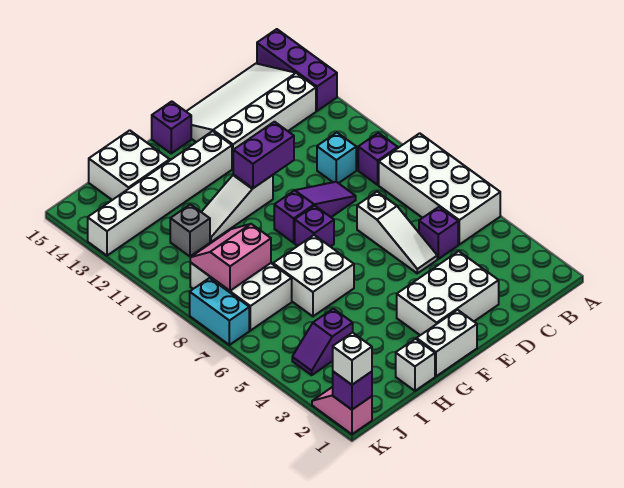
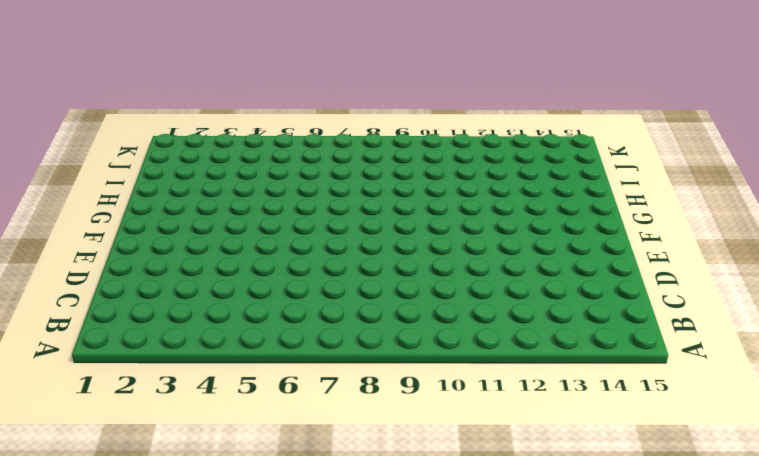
none -> white brick A5:B8 level 1
none -> purple brick A13:A15 level 1
none -> purple brick B9 level 1

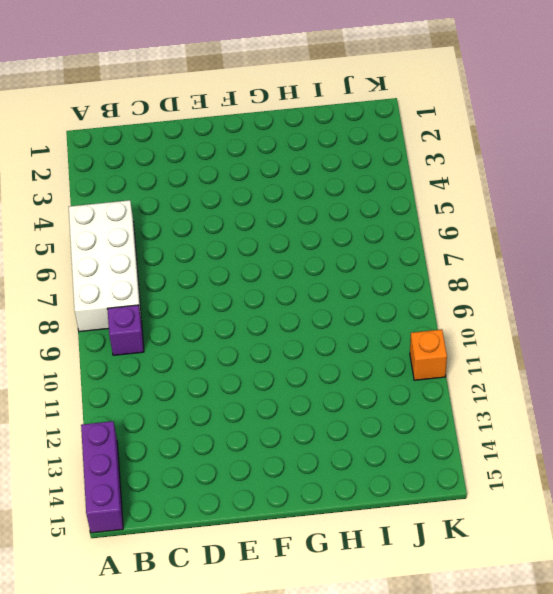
orange brick K11 level 1 -> none
none -> white slope B13:E15 level 1 top 13
none -> purple brick C5 level 1
none -> cyan brick C10 level 1

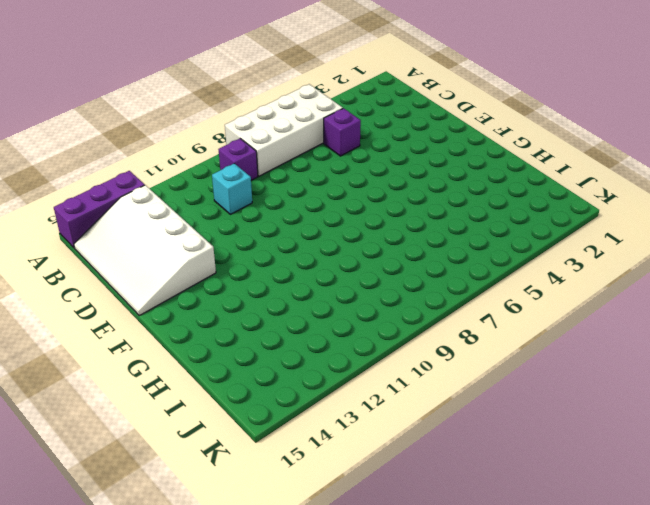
none -> white brick D2:F3 level 1
none -> white slope D5:D7 level 1 top 7
none -> purple slope D9:F9 level 1 top F

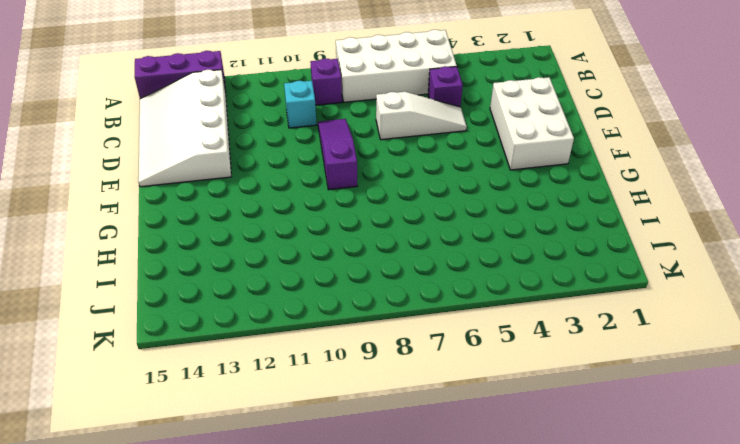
none -> white brick F1:G1 level 1
none -> purple brick F8 level 1
none -> white slope F11:H11 level 1 top F

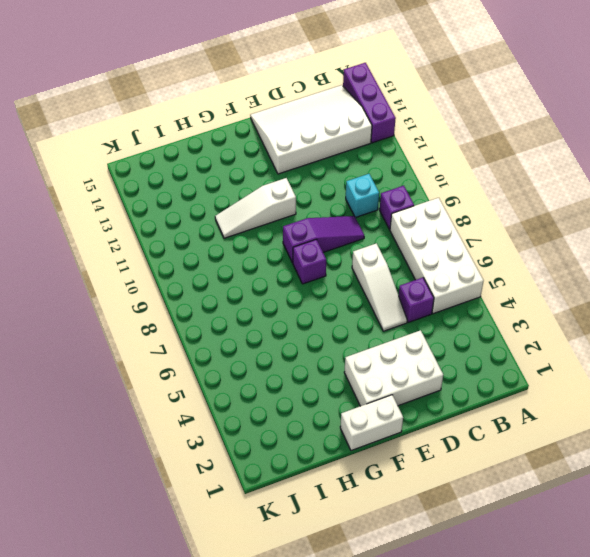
none -> white brick F13:K13 level 1
none -> purple brick F15 level 1
none -> white brick G6:H7 level 1

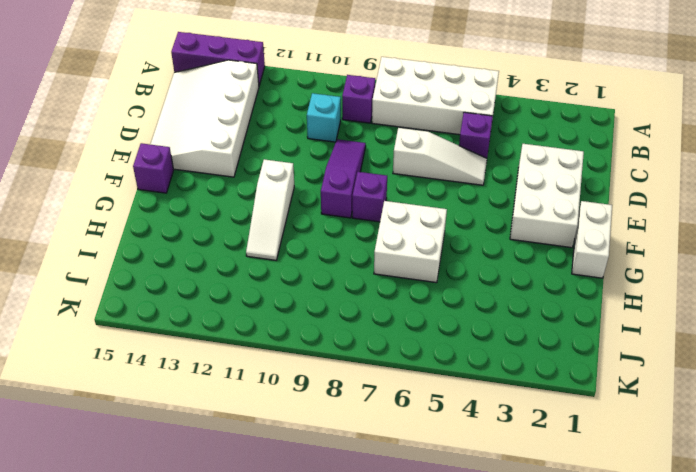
none -> white brick F13:K13 level 1
none -> white brick H1 level 1
none -> white brick H14:I15 level 1

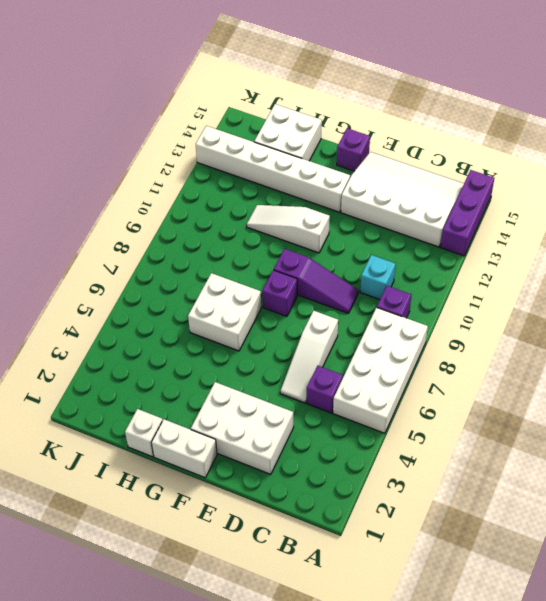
none -> purple slope I4:J4 level 1 top I
none -> white brick I7:J9 level 1
none -> grey brick I11 level 1

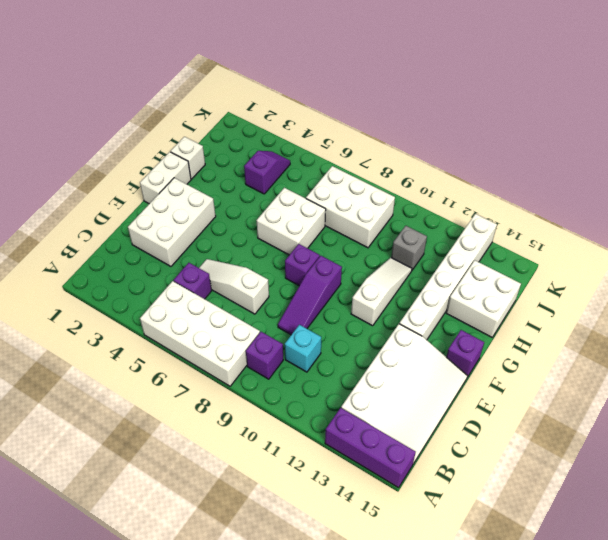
none -> pink slope K1:K2 level 1 top 1
none -> cyan brick K7:K8 level 1
none -> purple brick E11:F11 level 2

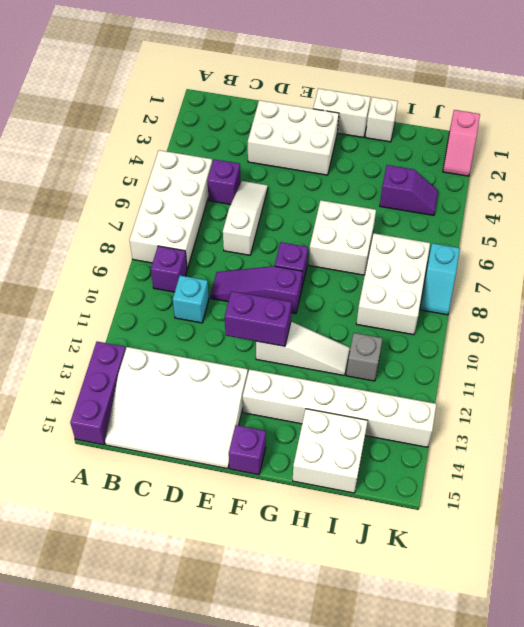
cyan slope K7:K8 level 1 top 7 -> cyan brick K7:K8 level 1
none -> pink slope I8:J9 level 2 top 8
none -> purple brick K1 level 2
none -> white brick K1 level 3

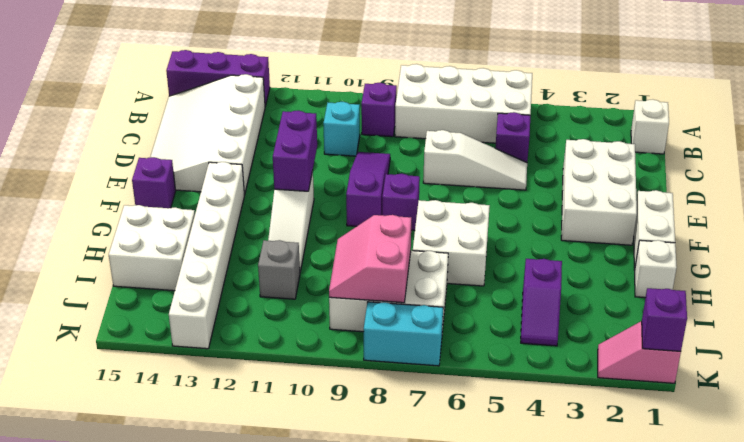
white brick B1 level 1 -> white brick K1 level 3

